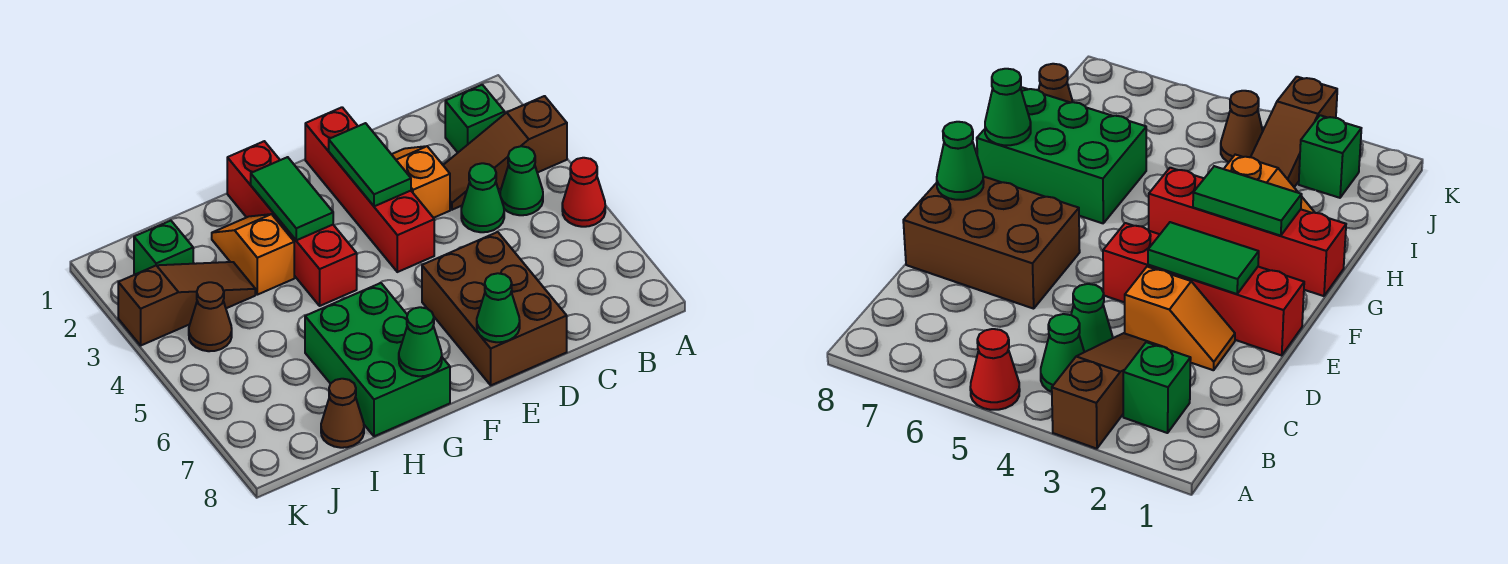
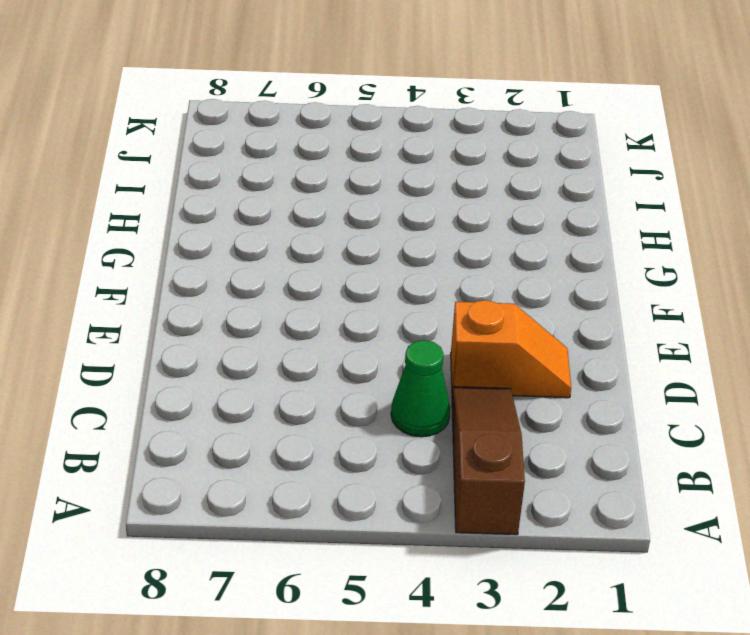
none -> red cone A5 level 1
none -> green brick B2 level 1
none -> green cone B4 level 1

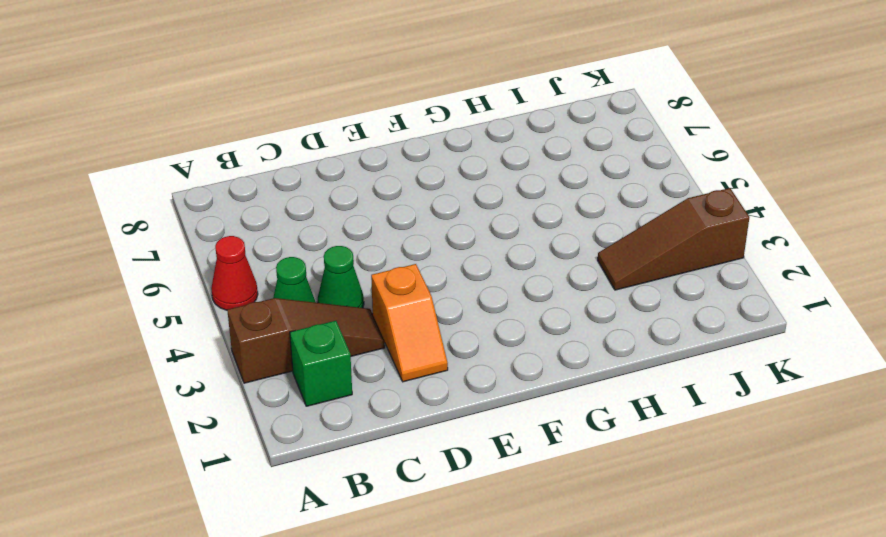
none -> brown brick D6:E8 level 1
none -> red brick E1:E4 level 1
none -> red brick G1:G4 level 1

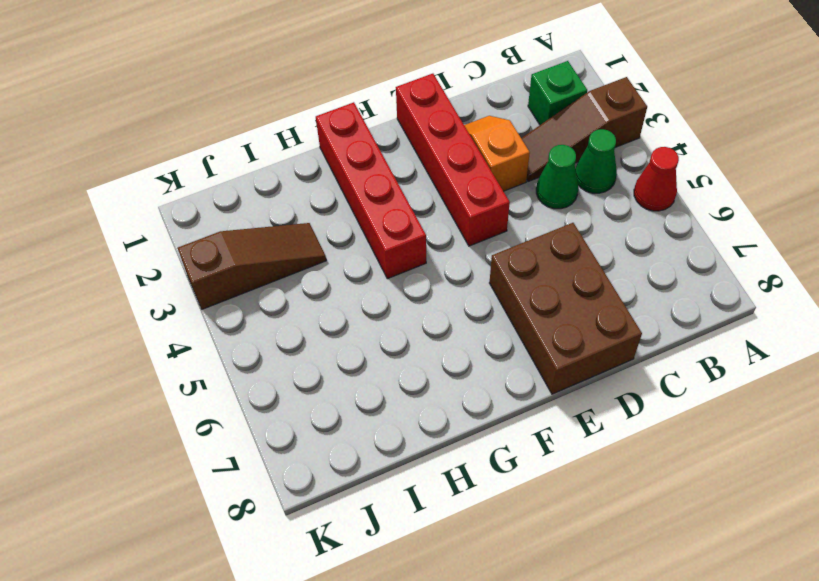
none -> green brick G6:H8 level 1
none -> orange slope H2:H3 level 1 top 3
none -> brown cone I8 level 1

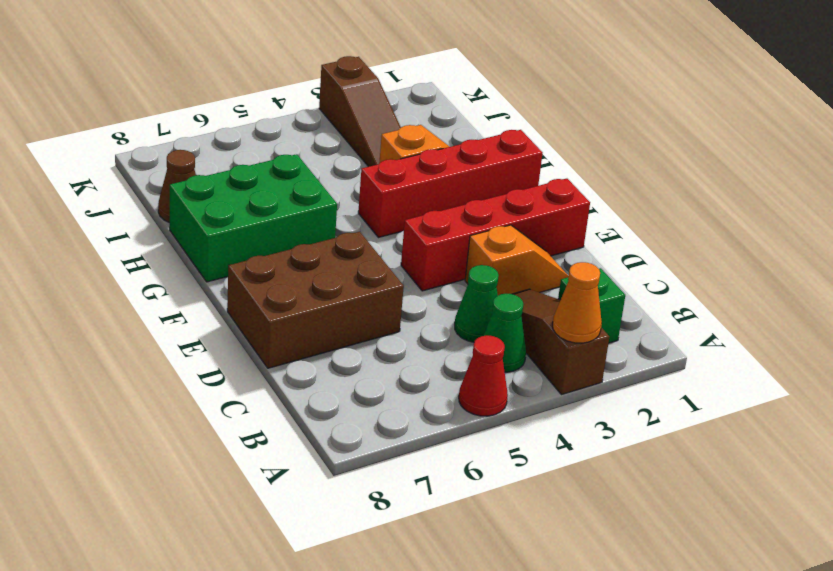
orange cone A3 level 2 -> none
none -> green brick J2 level 1
none -> brown cone J4 level 1
none -> green tile E2:E3 level 2

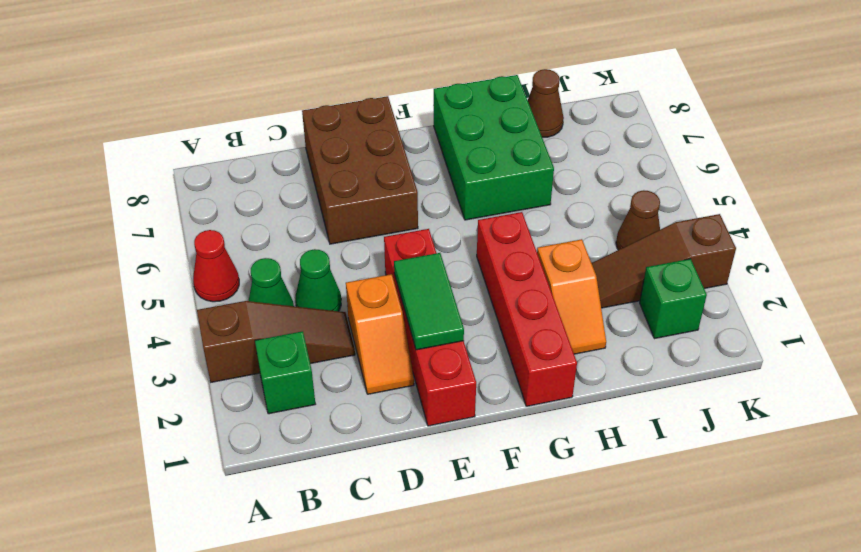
none -> green cone E8 level 2
none -> green tile G2:G3 level 2
none -> green cone G8 level 2

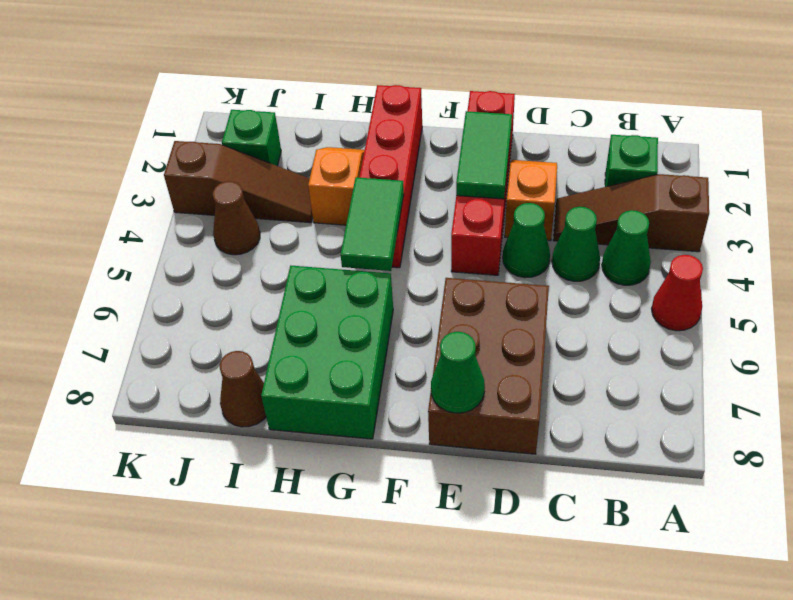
green cone D4 level 1 -> green cone G8 level 2
green tile G4:G5 level 2 -> green tile G2:G3 level 2

